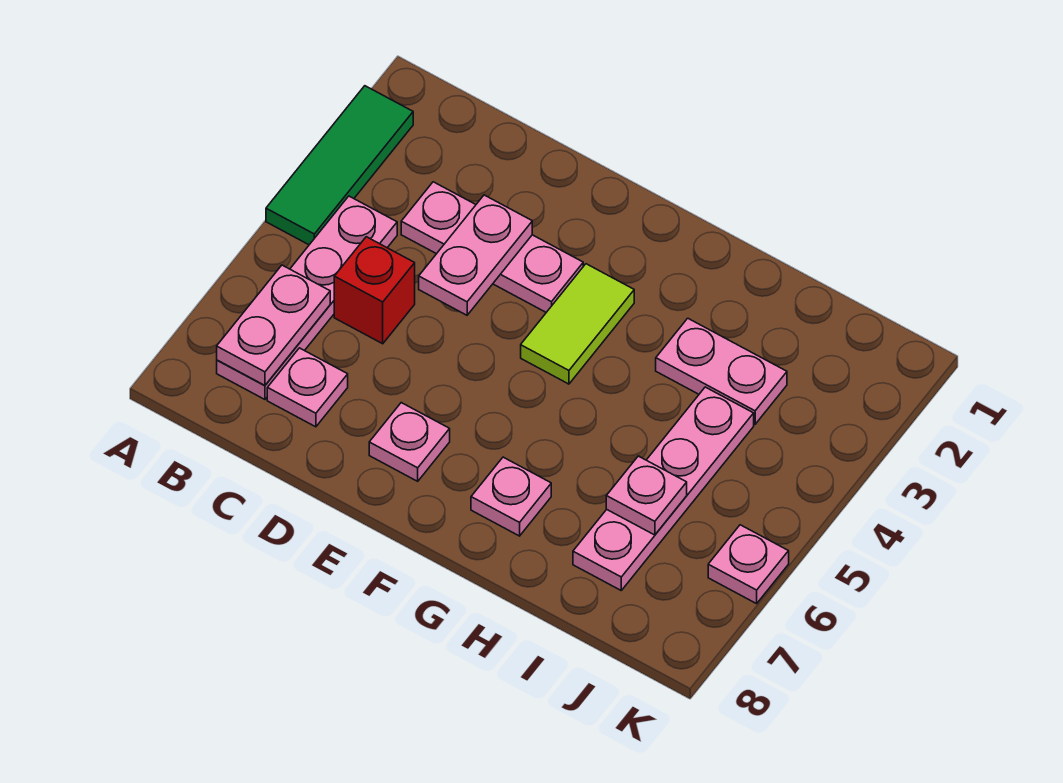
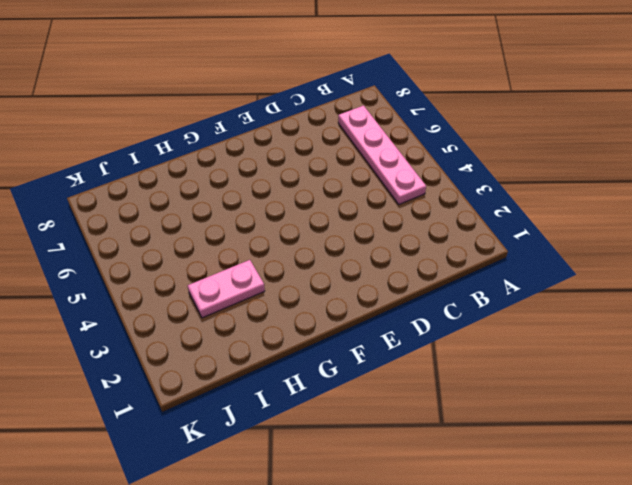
none -> green tile A2:A4 level 1
none -> pink plate C3:E3 level 1
none -> red brick C5 level 1

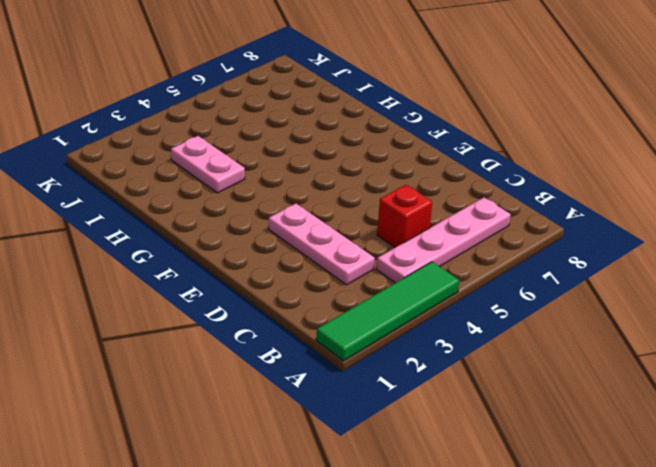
green tile A1:A4 level 1 -> green tile A2:A4 level 1
none -> pink plate C7 level 1
none -> pink plate E7 level 1
none -> lime tile F3:F4 level 1

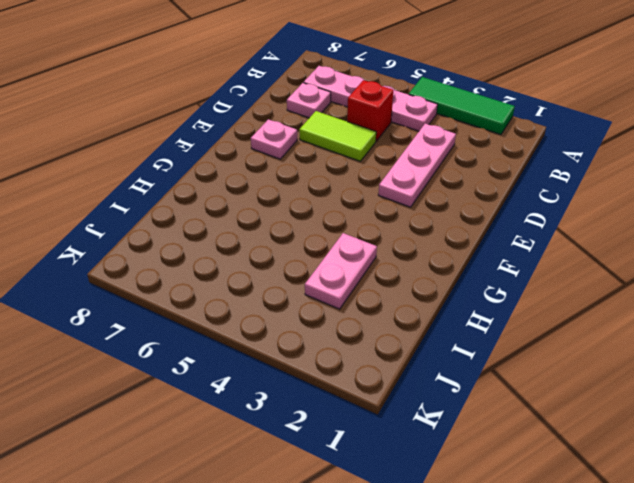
lime tile D5:D6 level 1 -> lime tile F3:F4 level 1
none -> pink plate G7 level 1
none -> pink plate I4:I7 level 1
none -> pink plate K6 level 1

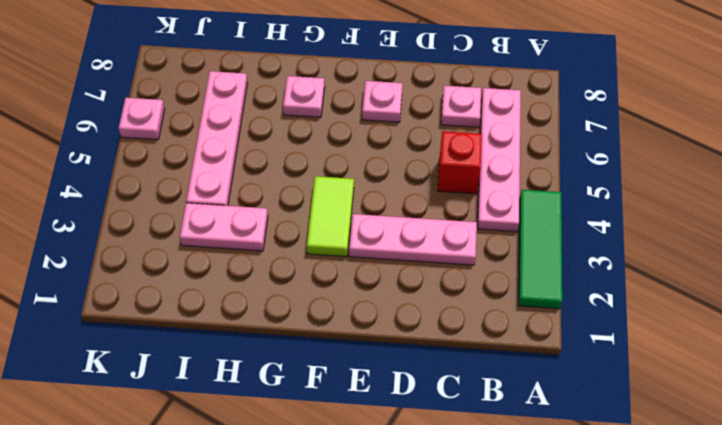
none -> pink plate B6:B7 level 2
none -> pink plate D3:D4 level 2
none -> pink plate I6 level 2

